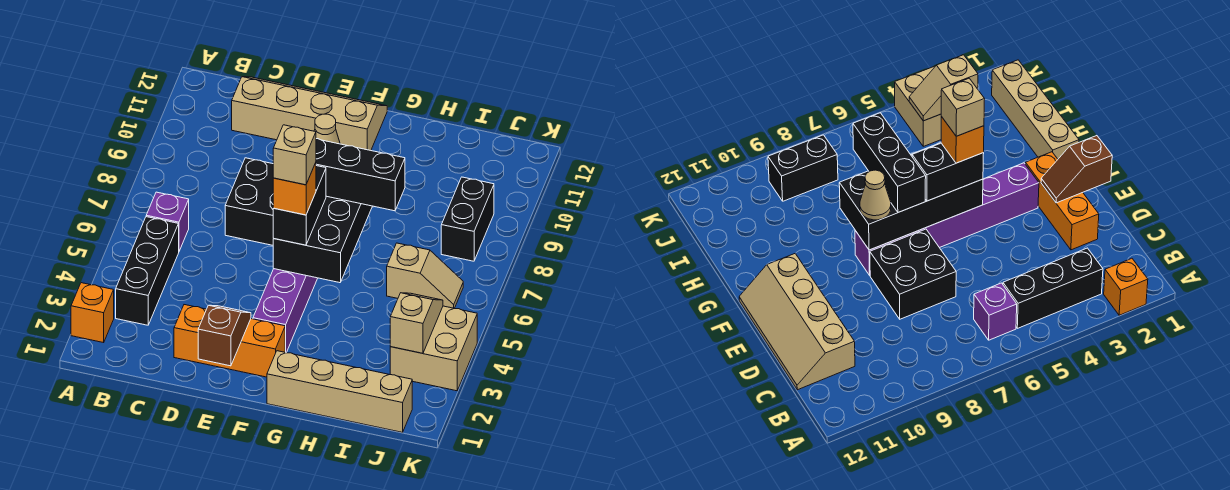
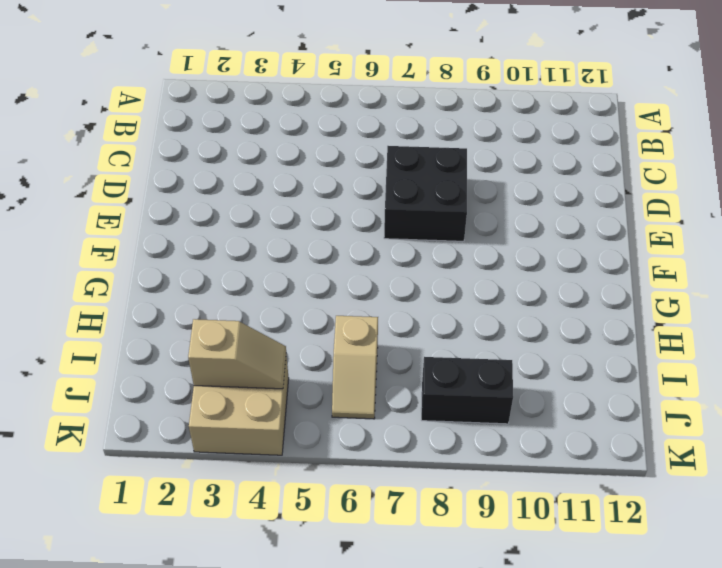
none -> orange brick A2 level 1
none -> black brick B3:B5 level 1
none -> purple brick B6 level 1

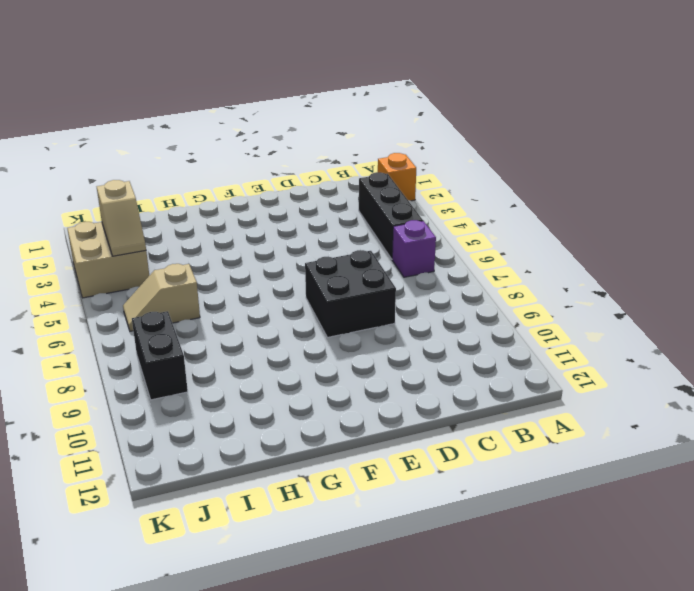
none -> tan slope C11:F12 level 1 top 11
none -> orange brick D2:F2 level 1
none -> purple brick F3:F8 level 1

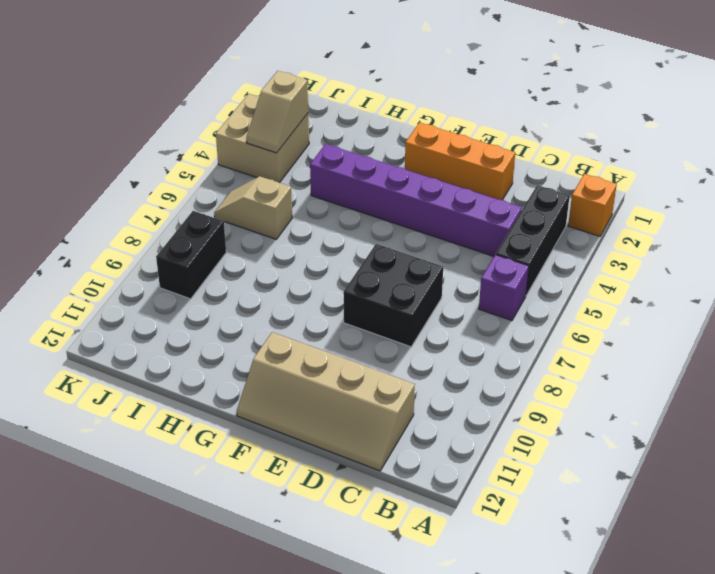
purple brick C4:H4 level 1 -> purple brick F3:F8 level 1
none -> tan brick G1:J1 level 1
none -> brown slope E1:E2 level 2 top 1
none -> black brick F5:G8 level 2

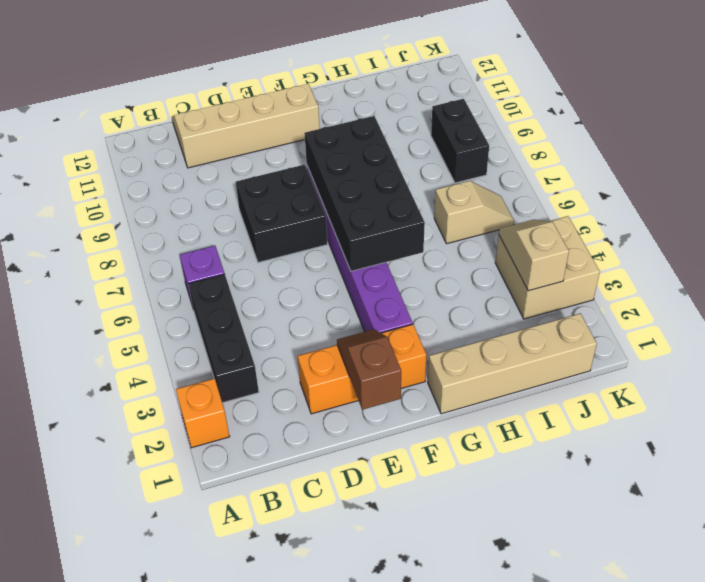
none -> black brick F5:F6 level 3
none -> black brick F7:H7 level 3
none -> tan cone F8 level 3

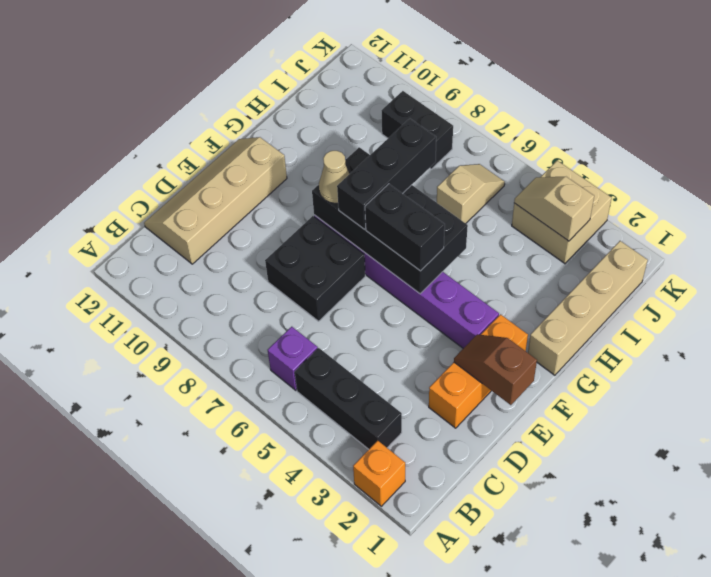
none -> orange brick F5 level 4
none -> tan brick F5 level 5

